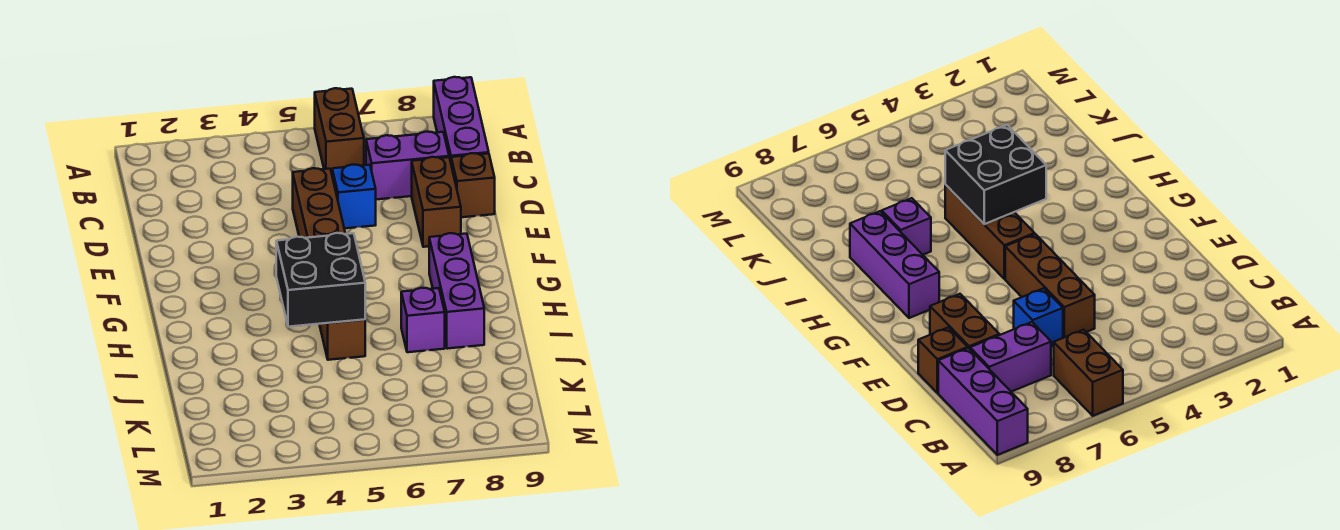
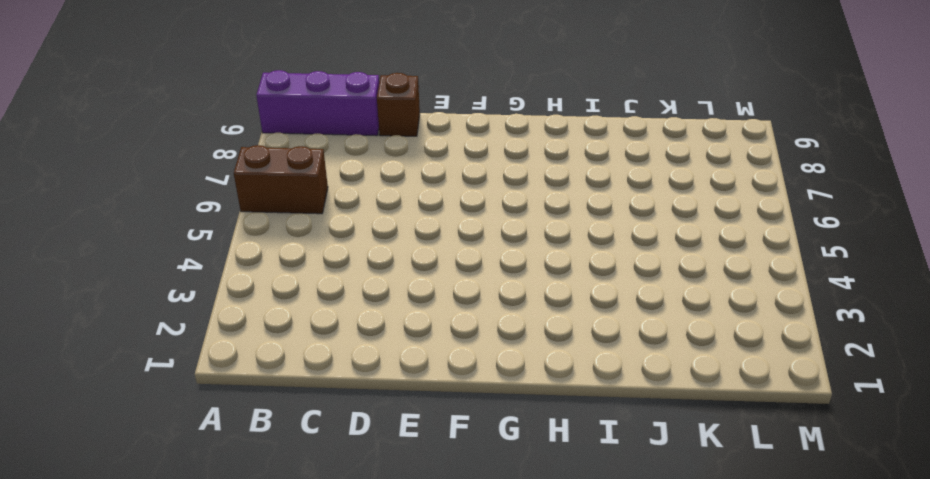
none -> purple brick C7:C8 level 1
none -> brown brick D5:F5 level 1

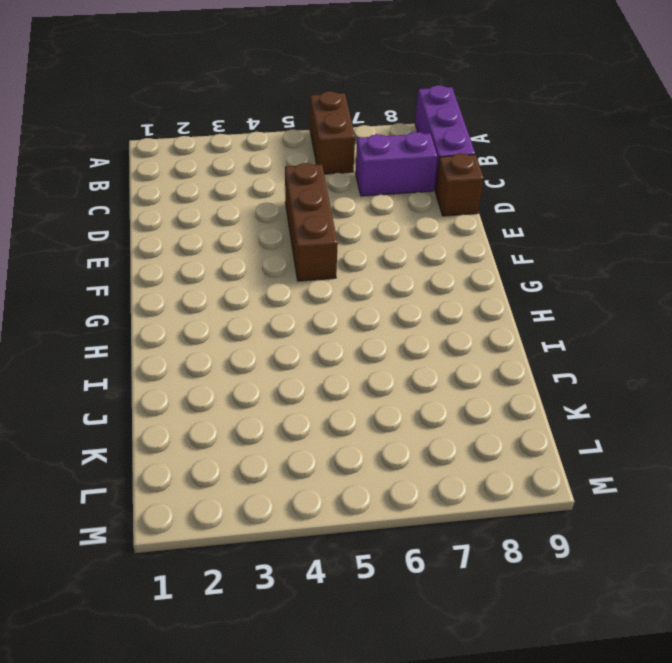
none -> blue brick D6 level 1
none -> brown brick D8:E8 level 1

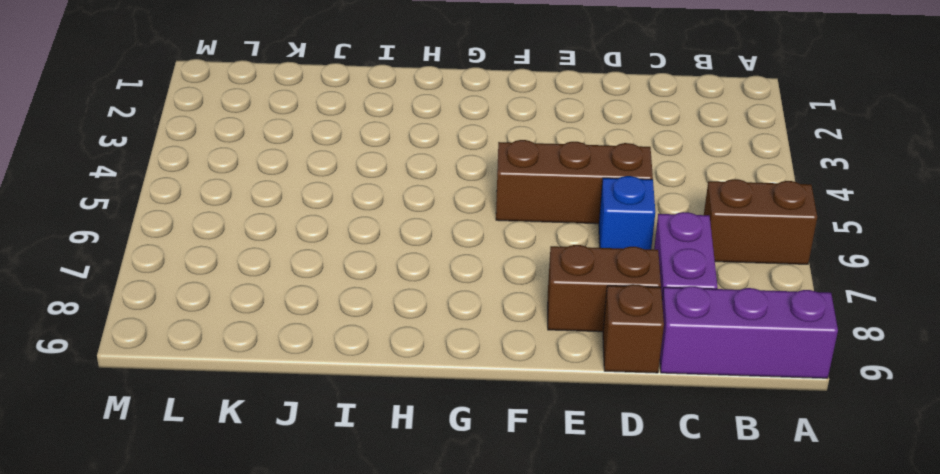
none -> brown brick G5:I5 level 1
none -> purple brick G8:I8 level 1

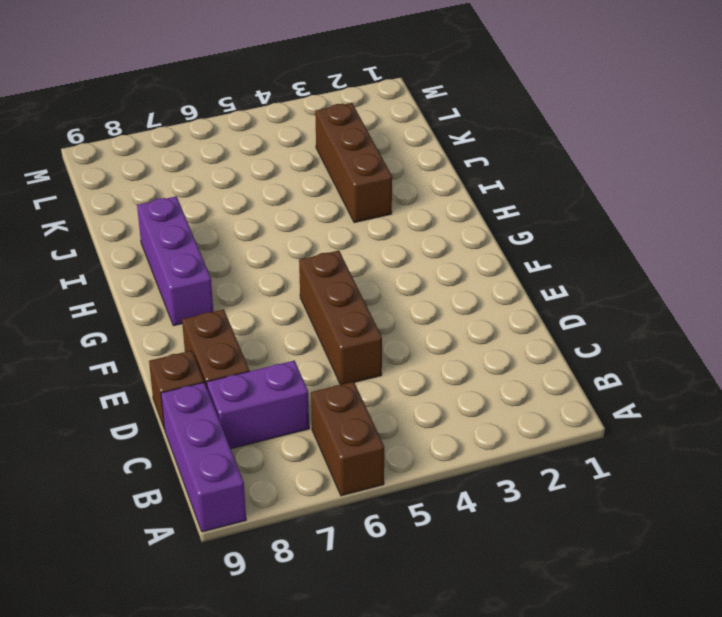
brown brick I3:K3 level 1 -> brown brick G5:I5 level 1
none -> blue brick D6 level 1
none -> purple brick I7 level 1

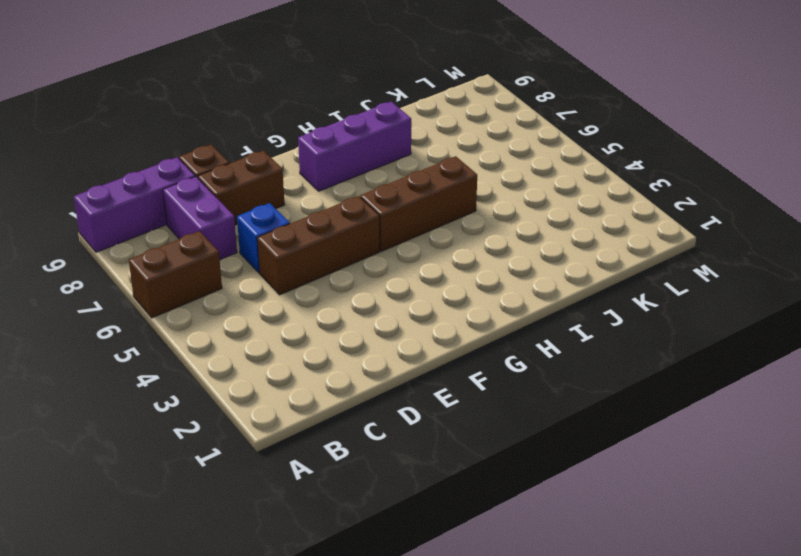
none -> purple brick I7 level 1
none -> black brick H4:I5 level 2

